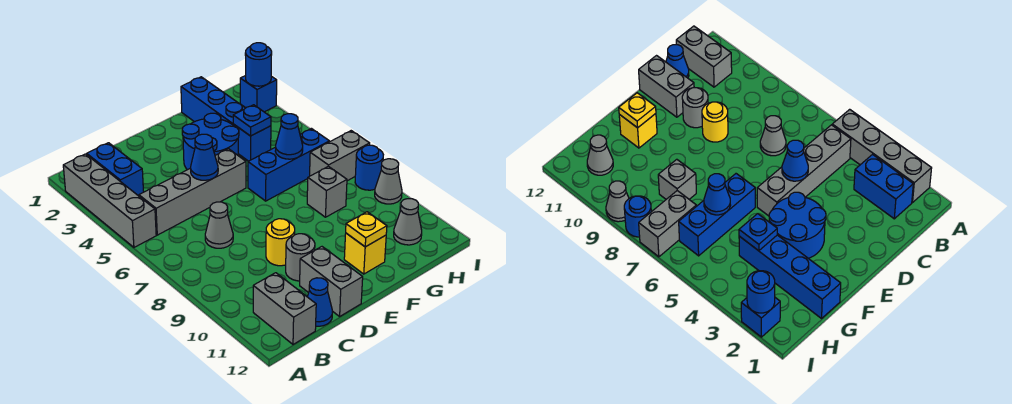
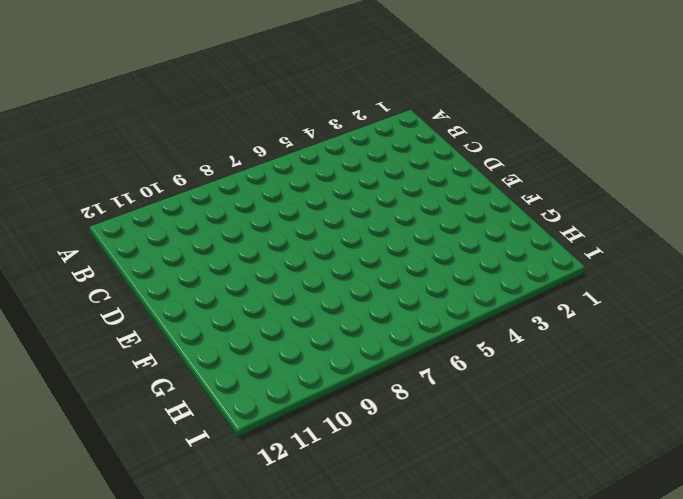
none -> grey brick A2:A5 level 1
none -> blue brick B2:B3 level 1
none -> grey brick B5:E5 level 1

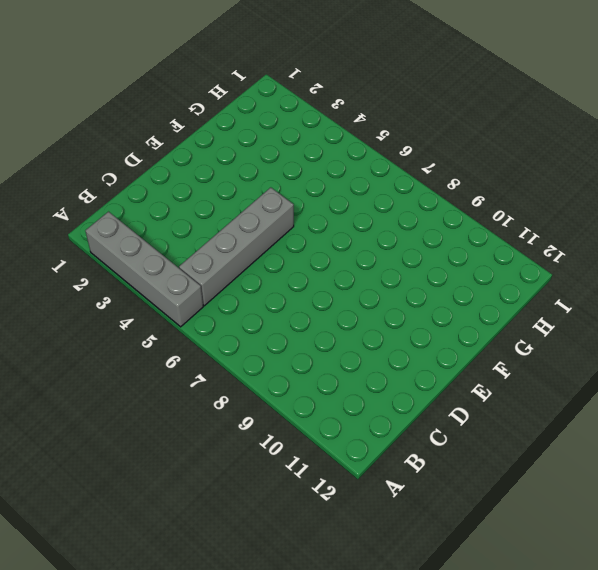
none -> blue brick B2:B3 level 1
none -> grey brick B11:B12 level 1
none -> grey cone C7 level 1

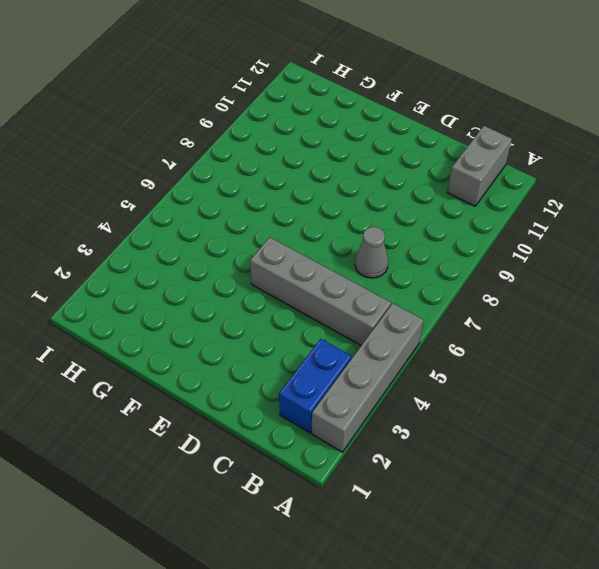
none -> blue cone C12 level 1
none -> yellow round brick D9 level 1
none -> grey round brick D10 level 1

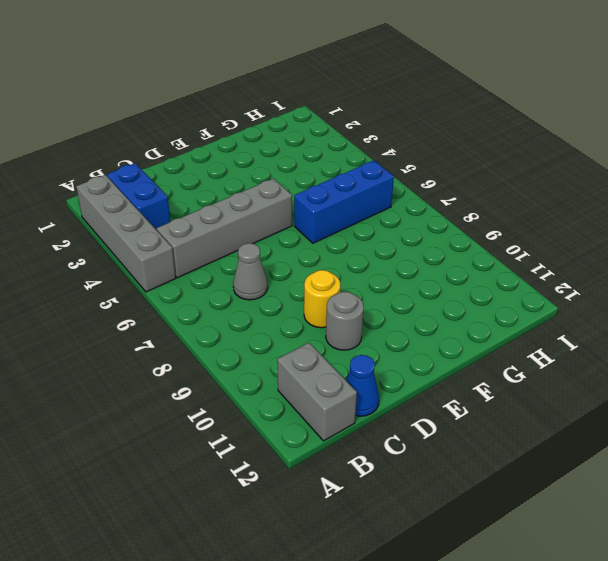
none -> grey brick D11:D12 level 1
none -> blue round brick E3:F4 level 1
none -> yellow brick F11 level 1

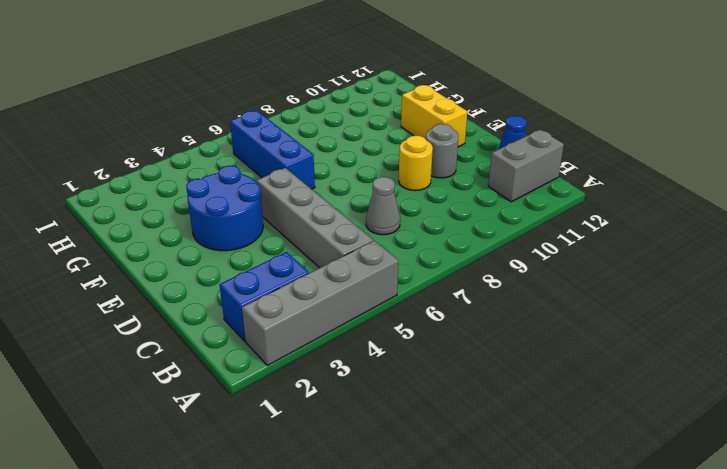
yellow brick E11:F11 level 1 -> yellow brick F11 level 1
none -> grey brick D11:D12 level 1
none -> blue brick G1:G4 level 1
none -> grey brick G8 level 1

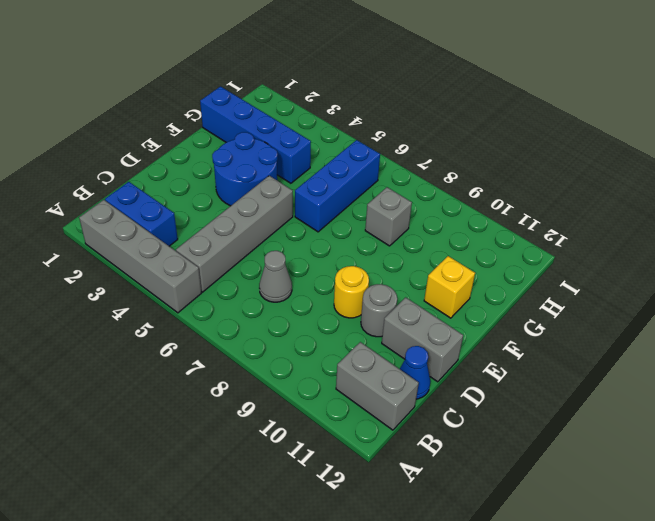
none -> grey brick H7:I7 level 1
none -> grey cone H11 level 1
none -> blue brick I2 level 1

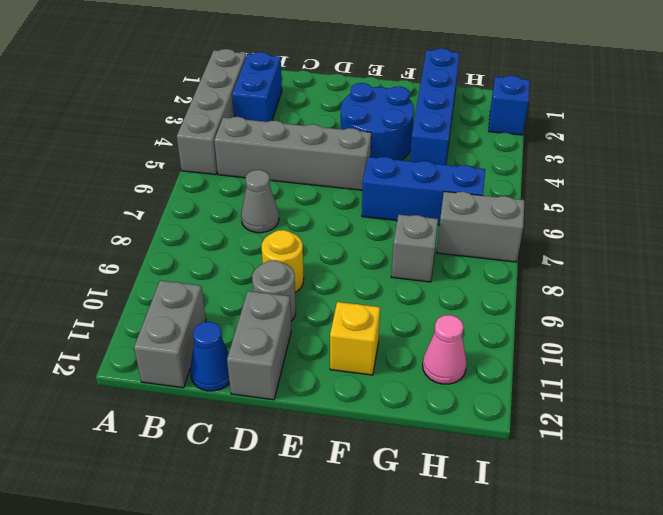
pink cone H11 level 1 -> grey cone H11 level 1
none -> blue round brick I8 level 1
none -> grey cone I9 level 1
none -> blue cone D5 level 2

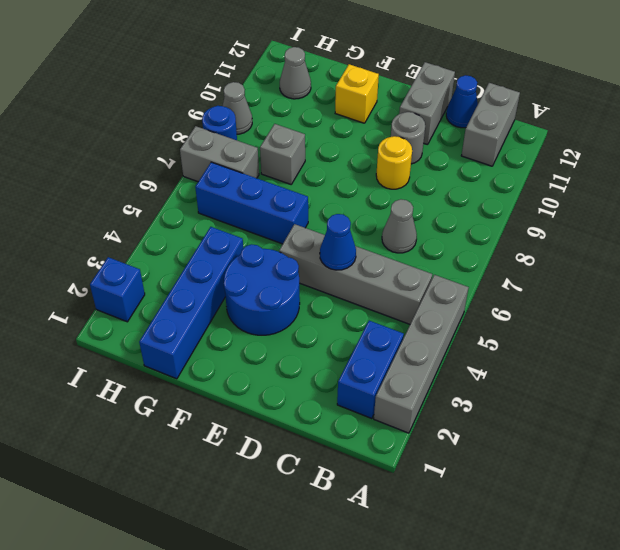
none -> yellow plate F11 level 2
none -> blue plate G4 level 2
none -> blue cone G6 level 2

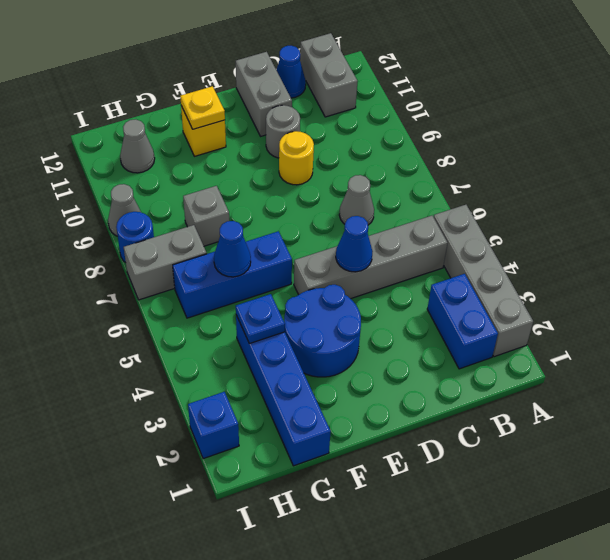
none -> blue round brick I2 level 2

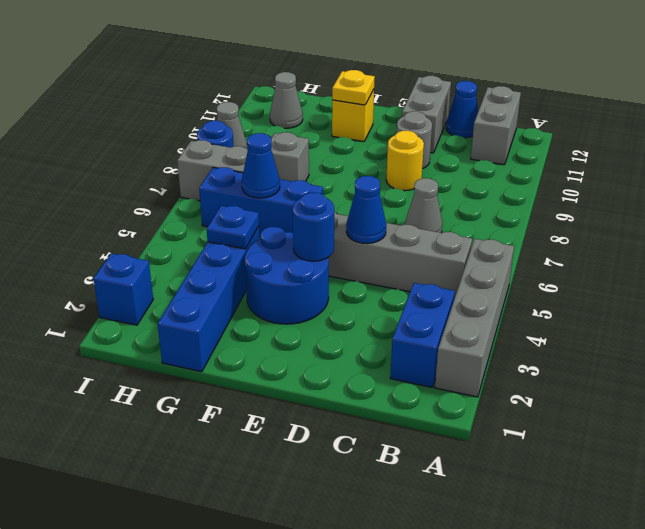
blue round brick E4 level 2 -> blue round brick I2 level 2

